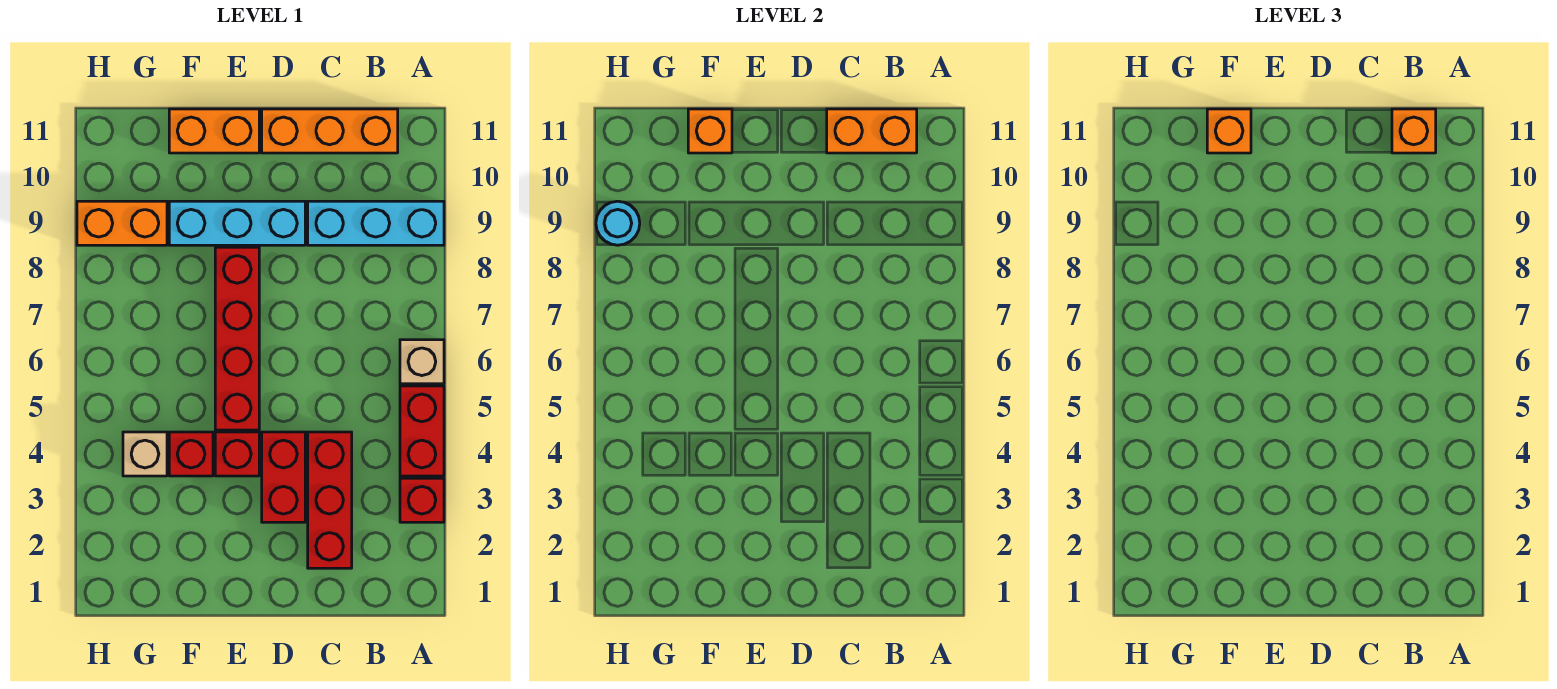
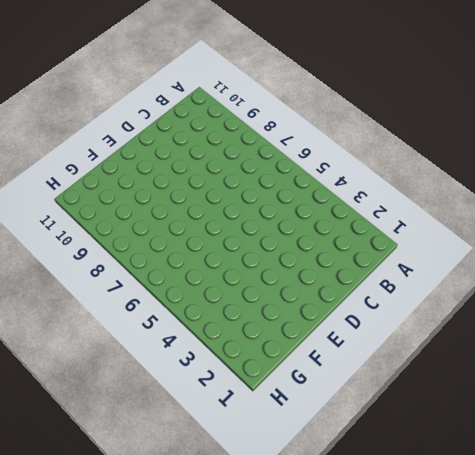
none -> red brick A3 level 1
none -> red brick A4:A5 level 1
none -> tan brick A6 level 1

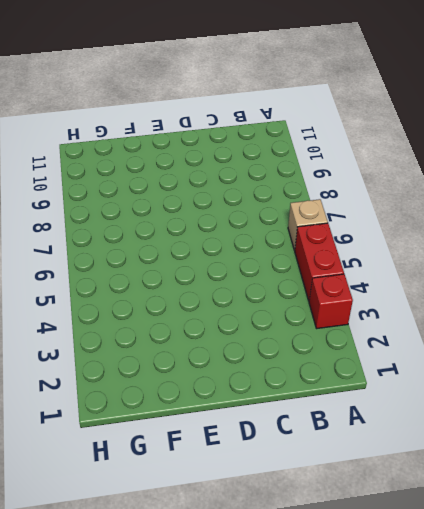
none -> cyan brick A9:C9 level 1
none -> orange brick B11:D11 level 1
none -> red brick C2:C4 level 1

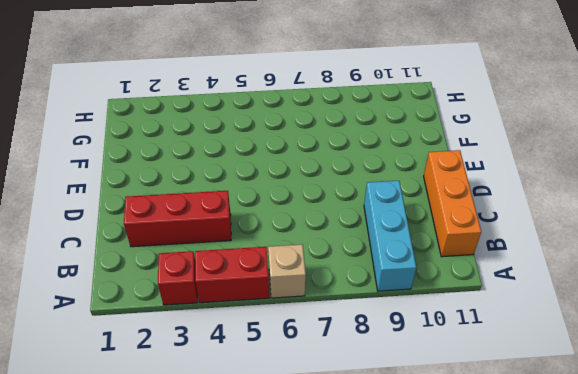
none -> red brick D3:D4 level 1
none -> cyan brick D9:F9 level 1
none -> red brick E4 level 1

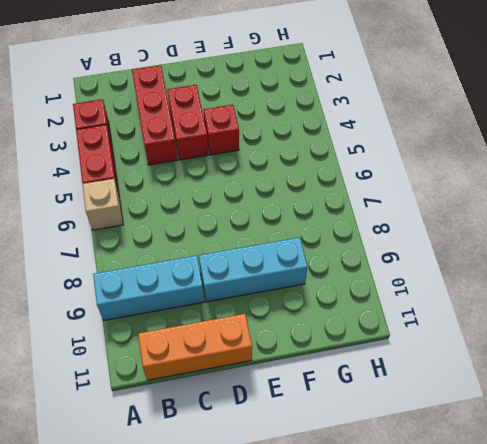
none -> red brick E5:E8 level 1
none -> orange brick E11:F11 level 1
none -> red brick F4 level 1

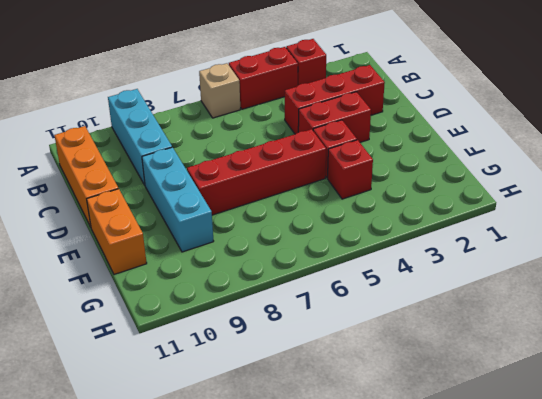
none -> tan brick G4 level 1
none -> orange brick G9:H9 level 1
none -> orange brick B11:C11 level 2

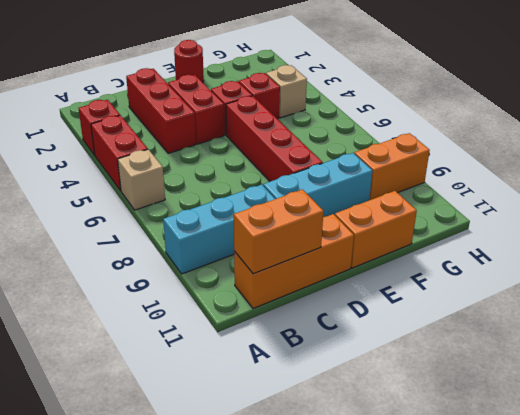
red round brick E1 level 1 -> none
none -> orange brick F11 level 2
none -> cyan round brick H9 level 2
none -> orange brick B11 level 3

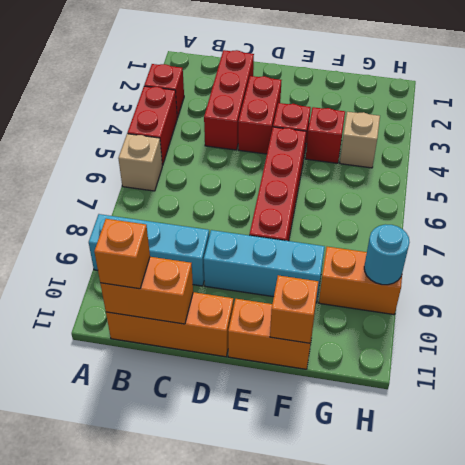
none -> orange brick F11 level 3

